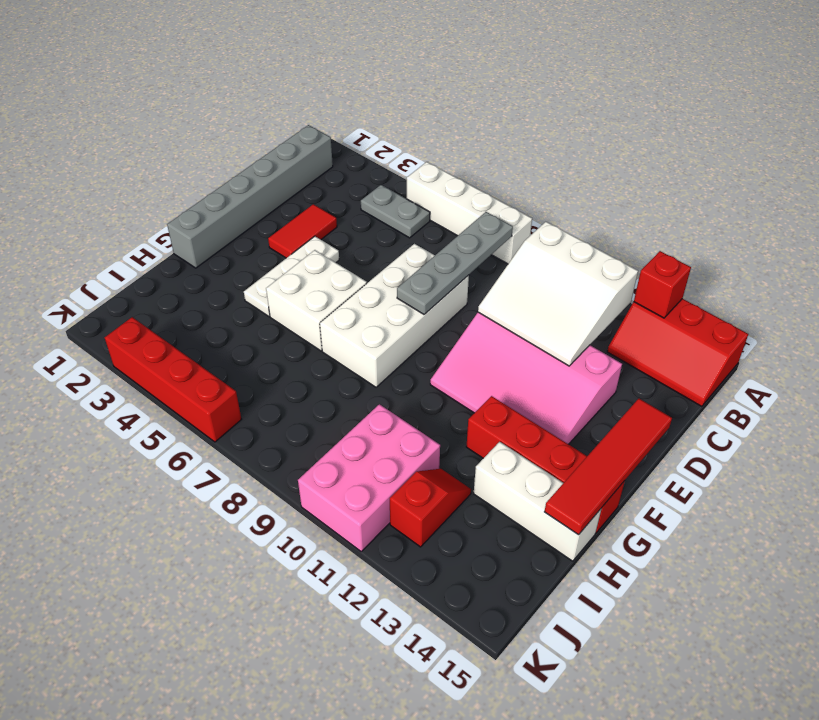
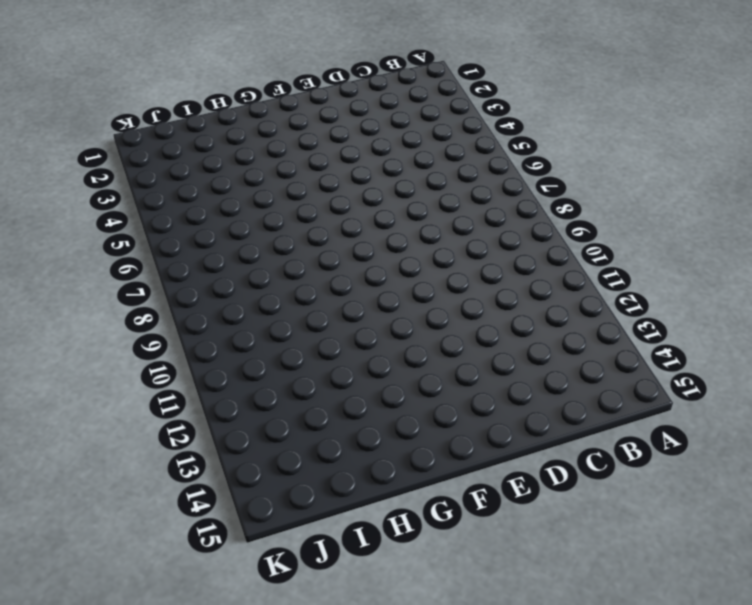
none -> white brick A5:A8 level 1
none -> red slope A13:B15 level 1 top A
none -> grey brick B1:G1 level 1

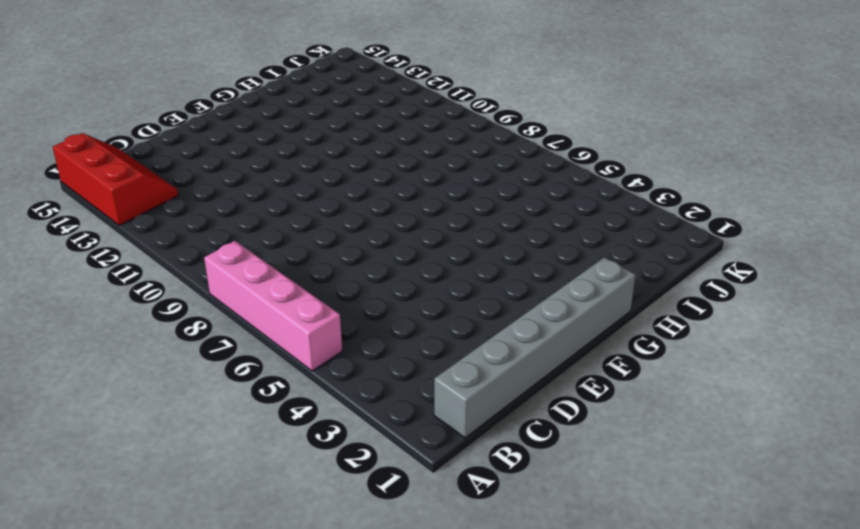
pink brick A5:A8 level 1 -> white brick A5:A8 level 1
none -> grey plate B4:B5 level 1
none -> red tile D3:E3 level 1
none -> white brick D7:G8 level 1

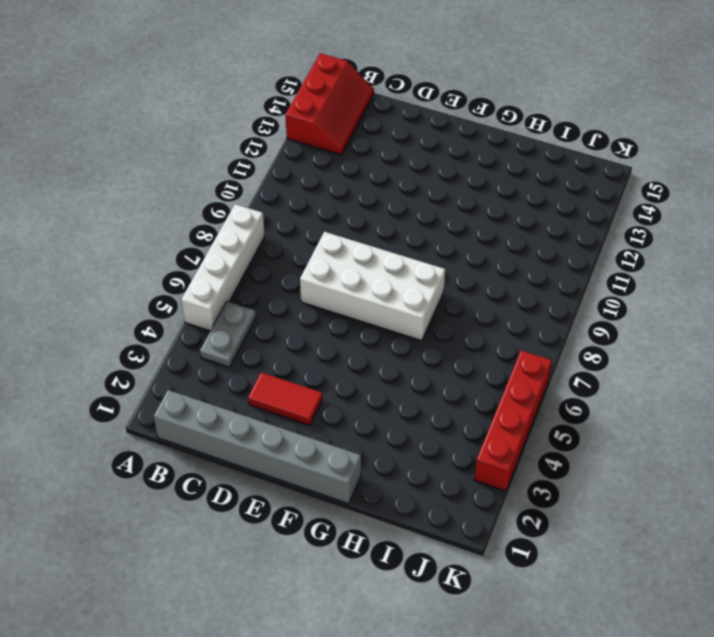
none -> pink slope D10:F13 level 1 top D
none -> white plate E4:G4 level 1
none -> white brick F5:G6 level 1

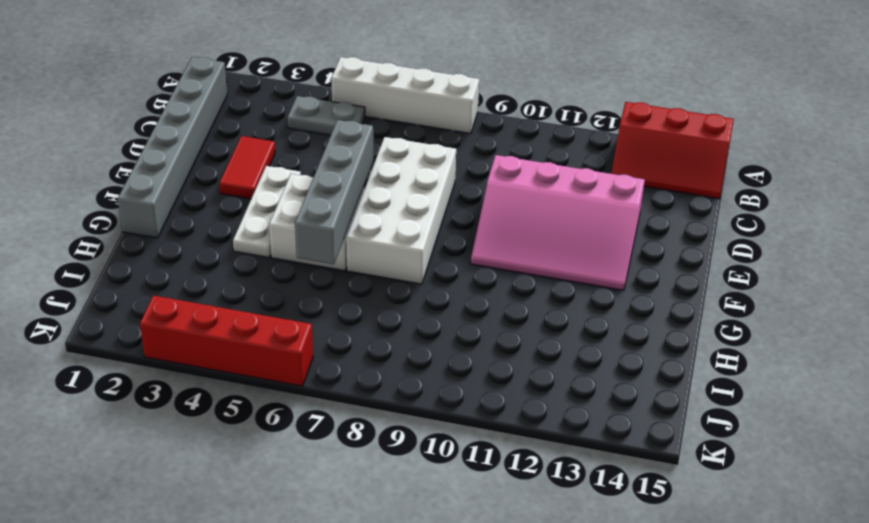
grey brick E6:H6 level 2 -> none
none -> red brick G12:G15 level 1
none -> white brick H13:H15 level 1
none -> pink brick I10:K11 level 1

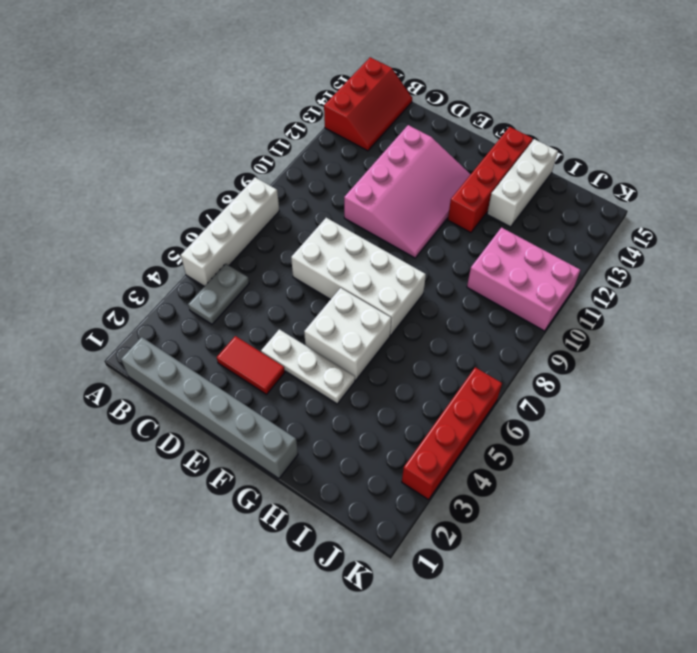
none -> red slope I12:J12 level 1 top J
none -> red brick A13 level 2
none -> grey plate B8:E8 level 2

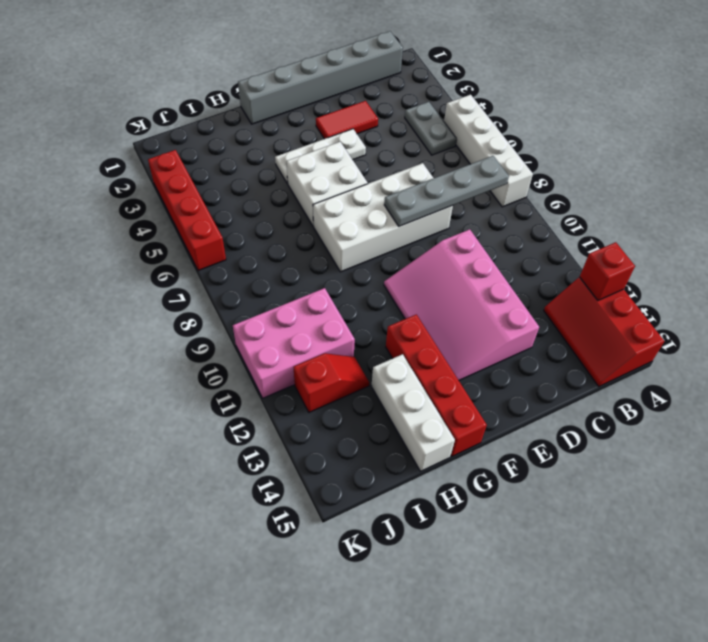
none -> white slope B10:D12 level 2 top B
none -> red tile E15:H15 level 2

